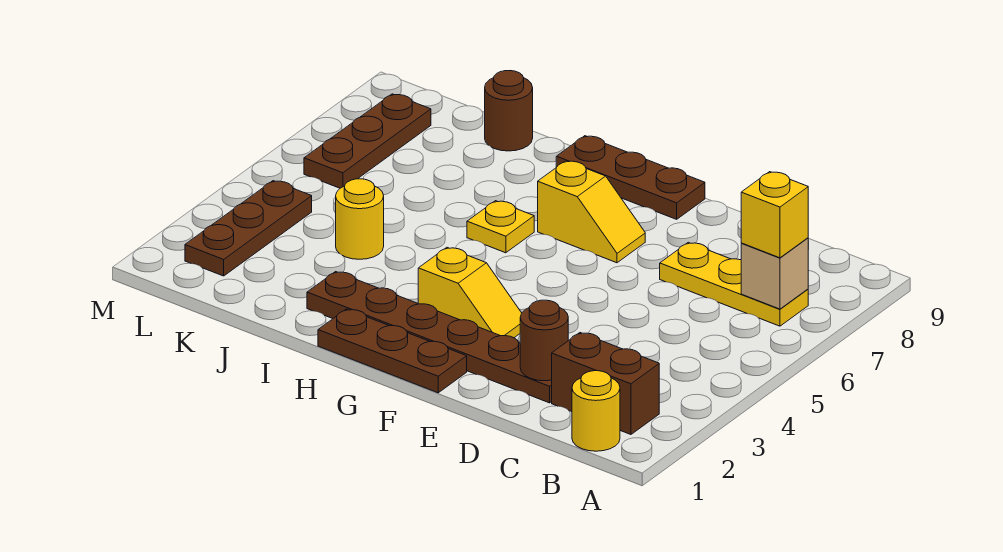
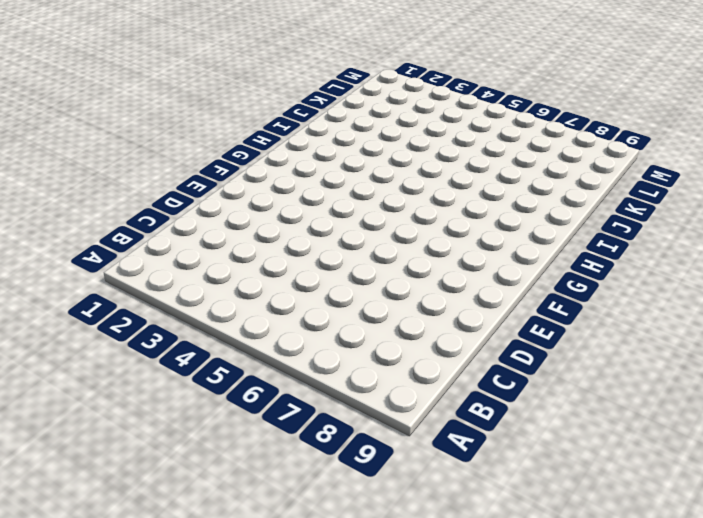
none -> yellow round brick B1 level 1
none -> brown brick B2:C2 level 1
none -> yellow plate B7:D7 level 1

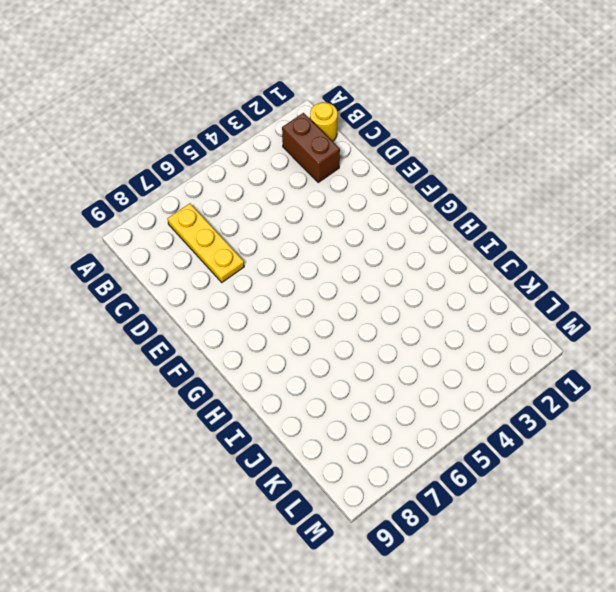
none -> brown plate D2:I2 level 1
none -> brown plate F1:H1 level 1
none -> yellow slope F3:G3 level 1 top G

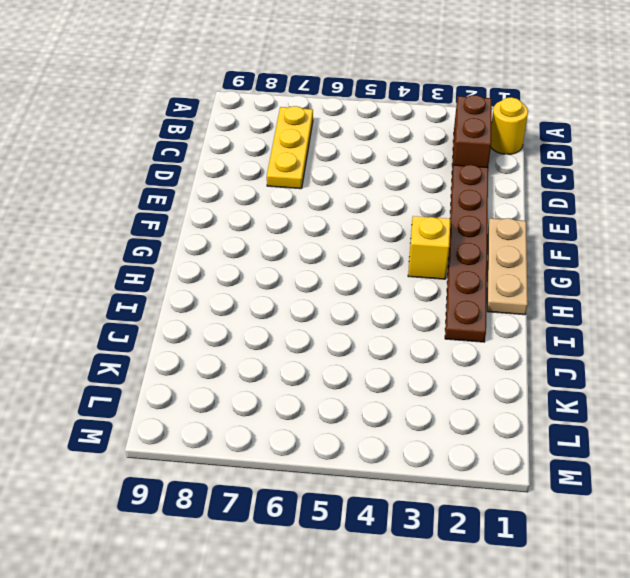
tan plate F1:H1 level 1 -> brown plate F1:H1 level 1
none -> yellow slope F7:G7 level 1 top G
none -> brown plate F9:H9 level 1
none -> yellow plate H6 level 1

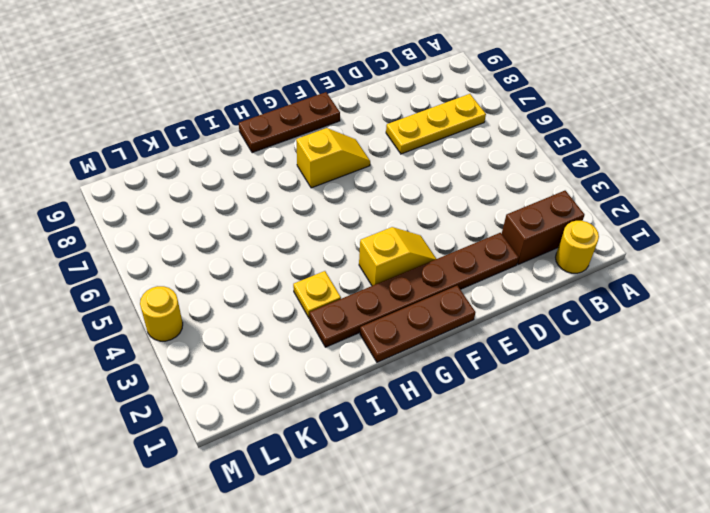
yellow plate I3 level 1 -> yellow plate H6 level 1
yellow round brick M4 level 1 -> yellow round brick J4 level 1
none -> brown round brick J9 level 1
none -> brown plate L2:L4 level 1
none -> brown plate L6:L8 level 1

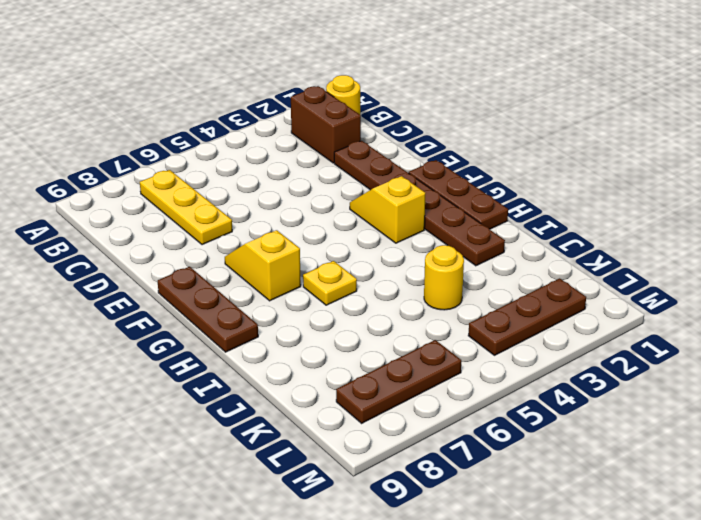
none -> brown round brick J9 level 1
none -> tan brick B7 level 2
none -> brown round brick D2 level 2

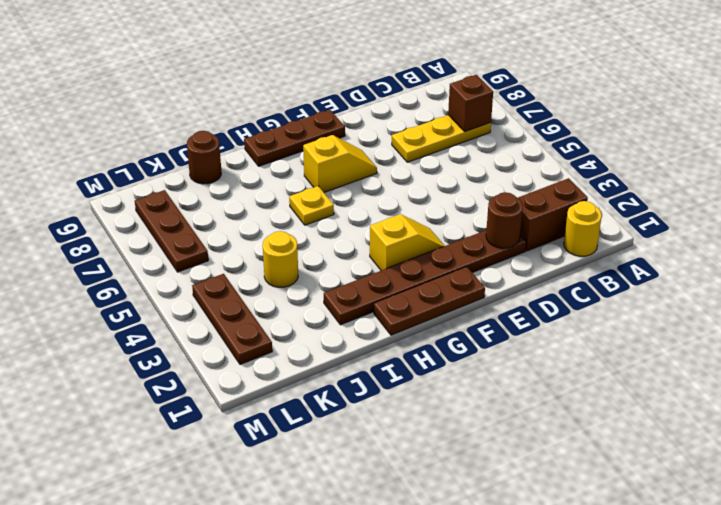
brown brick B7 level 2 -> tan brick B7 level 2
none -> yellow brick B7 level 3

